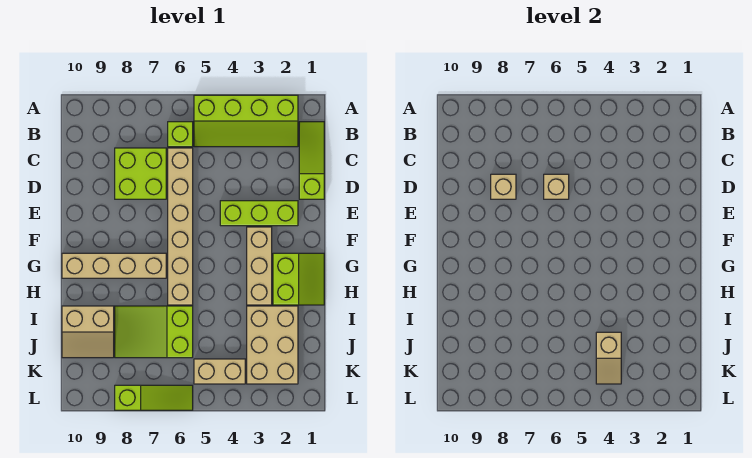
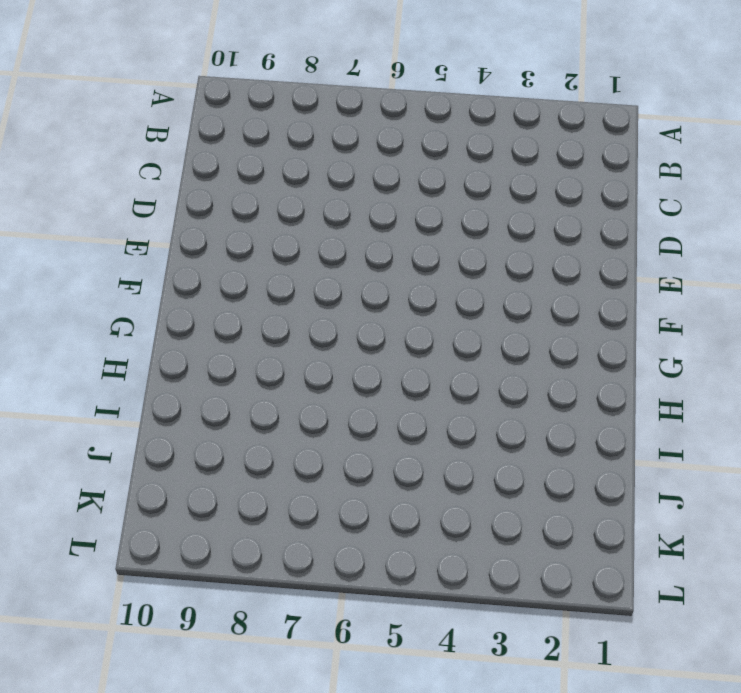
none -> lime slope A2:B5 level 1 top A
none -> lime slope B1:D1 level 1 top D
none -> lime brick B6 level 1

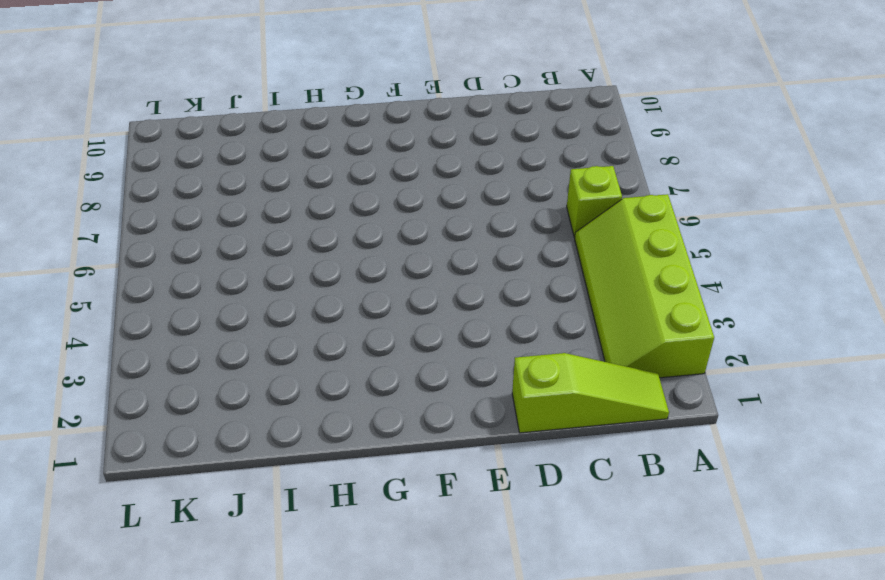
none -> tan brick C6:H6 level 1
none -> lime brick C7:D8 level 1
none -> lime brick E2:E4 level 1

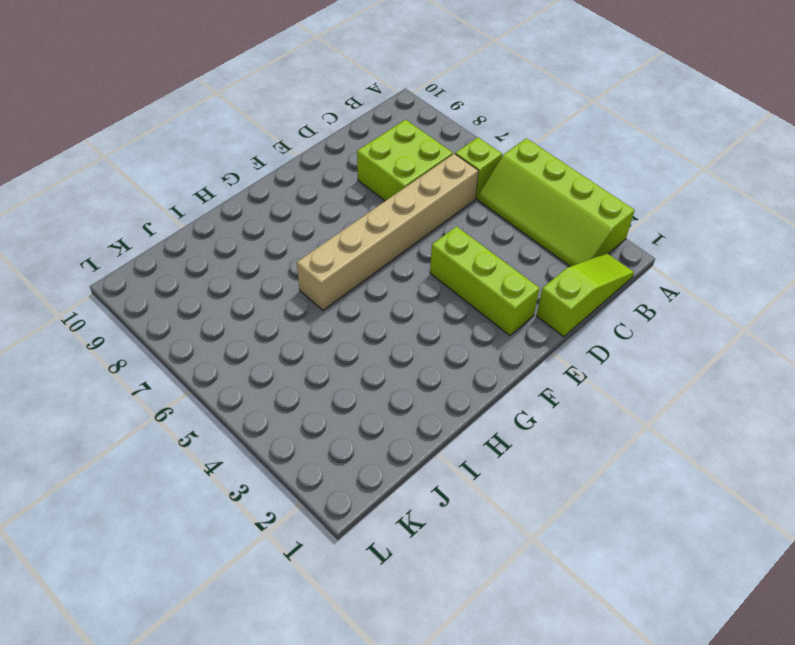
none -> tan brick F3:H3 level 1
none -> lime slope G1:H2 level 1 top 2
none -> tan brick G7:G10 level 1

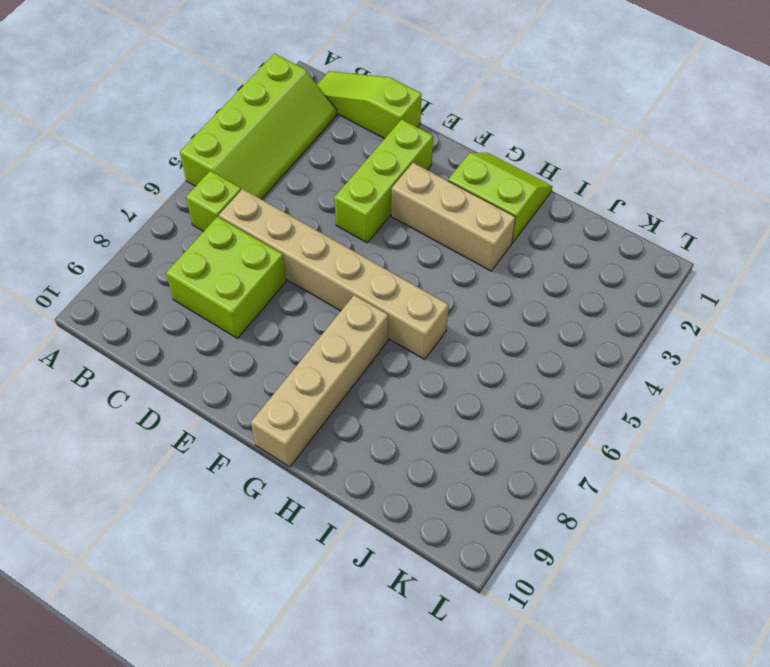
none -> tan brick I2:K3 level 1
none -> lime slope I6:J8 level 1 top 6
none -> tan slope I9:J10 level 1 top I

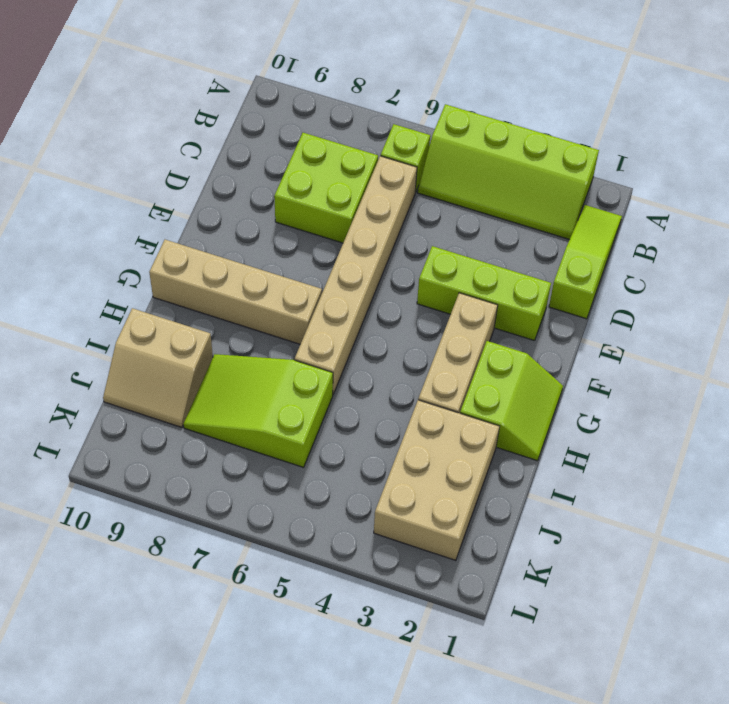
none -> tan brick K4:K5 level 1
none -> lime slope L6:L8 level 1 top 8
none -> tan brick D6 level 2

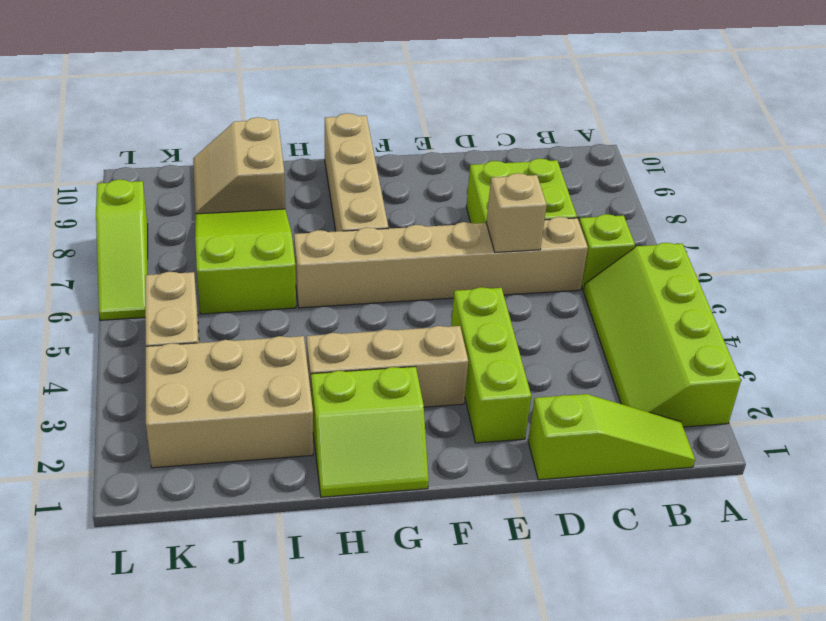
none -> tan brick D8 level 2
none -> tan slope J4:K4 level 2 top J

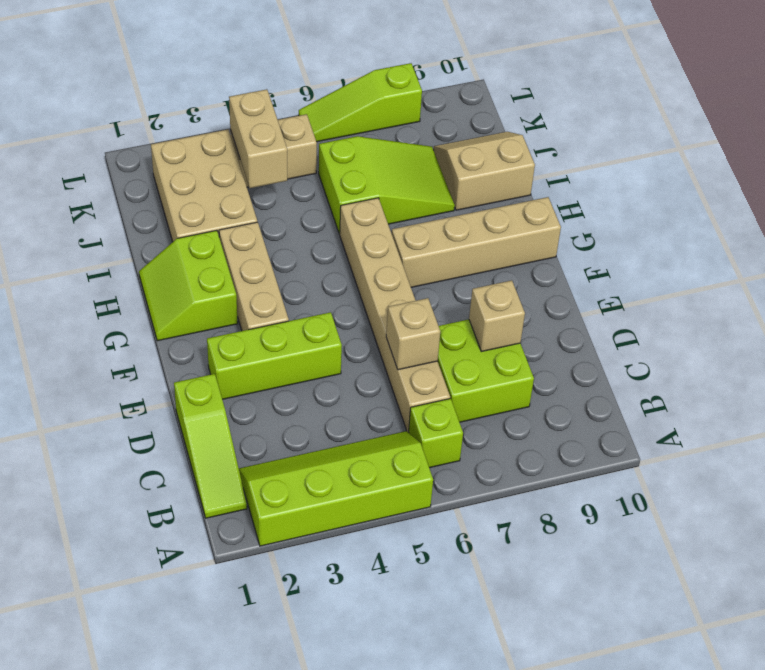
tan brick J4:K4 level 2 -> tan slope J4:K4 level 2 top J

